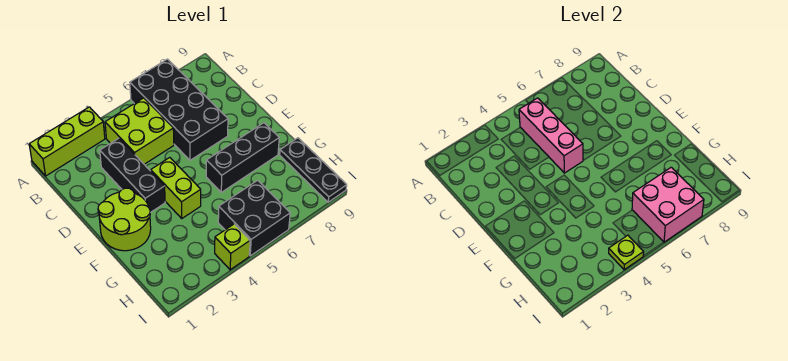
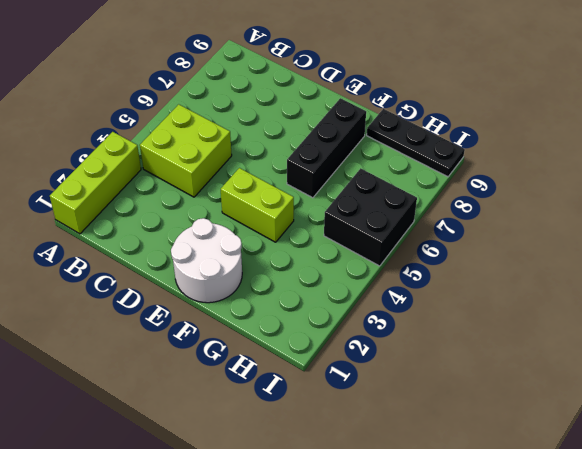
white round brick E1:F2 level 1 -> lime round brick E1:F2 level 1
none -> black brick A6:D7 level 1
none -> black brick C3:E3 level 1
none -> lime brick I4 level 1

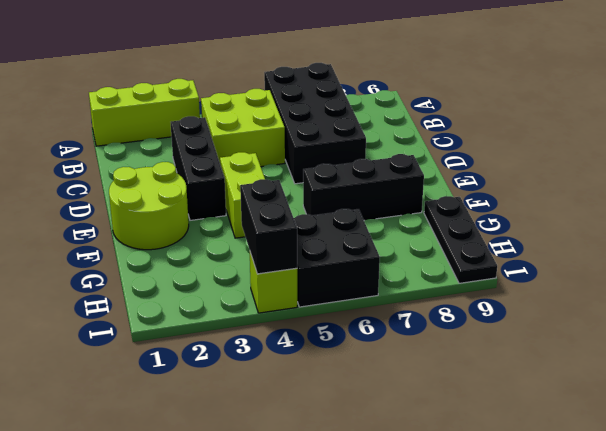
black brick H4:I4 level 2 -> lime plate I4 level 2
none -> pink brick B5:D5 level 2
none -> pink brick H6:I7 level 2

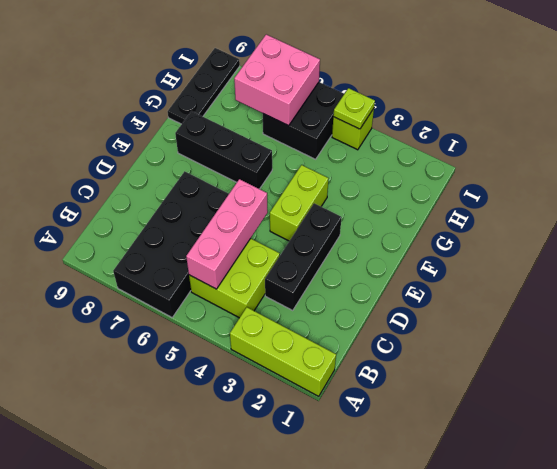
none -> lime round brick E1:F2 level 1

